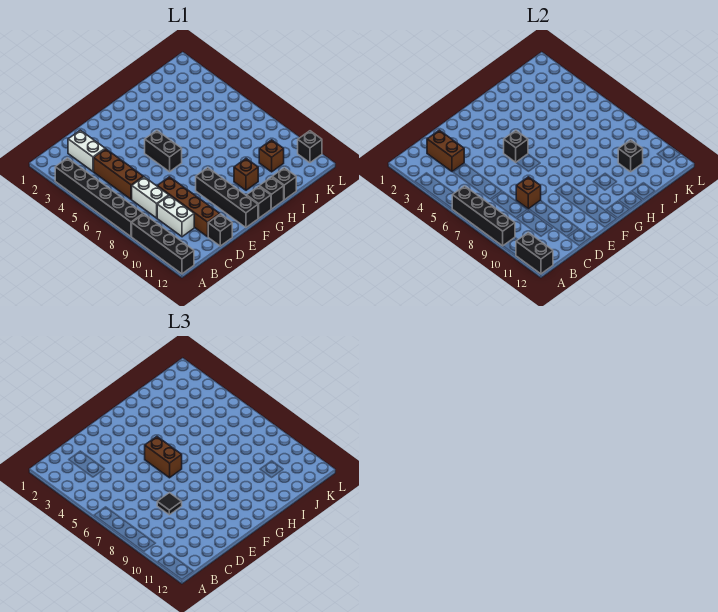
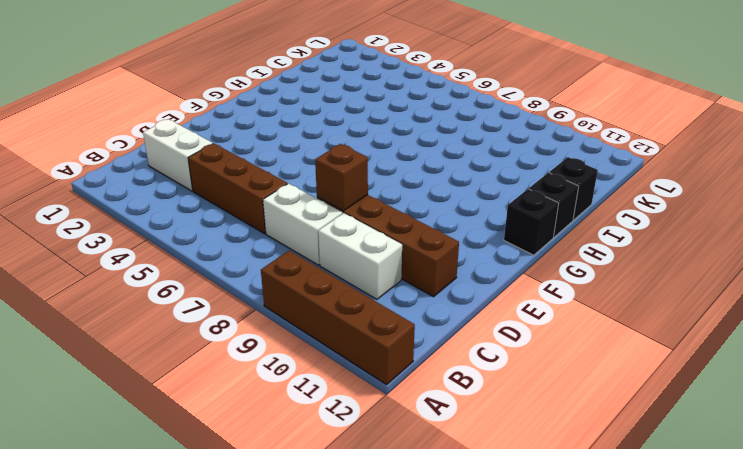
brown brick A9:A12 level 1 -> black brick A9:A12 level 1
none -> black brick A3:A8 level 1
none -> black brick D12 level 1
none -> black brick F5:F6 level 1

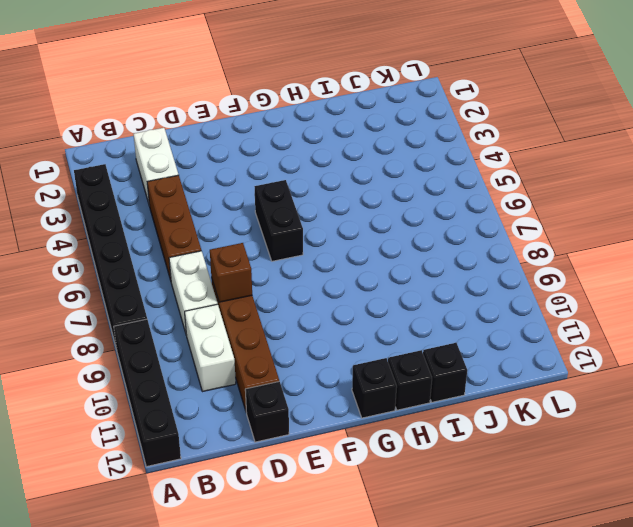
none -> black brick F9:F12 level 1
none -> brown brick H10 level 1
none -> brown brick J10 level 1

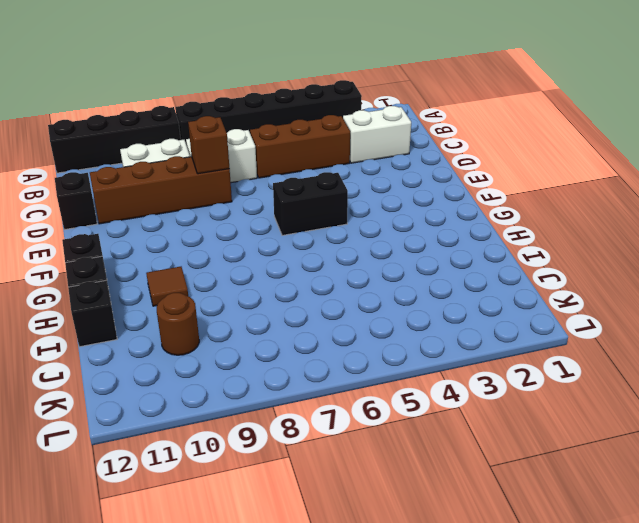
brown tile H10 level 1 -> brown brick H10 level 1
brown round brick J10 level 1 -> brown brick J10 level 1
none -> black brick F9:F12 level 1
none -> black brick L11 level 1
none -> black brick A6:A9 level 2

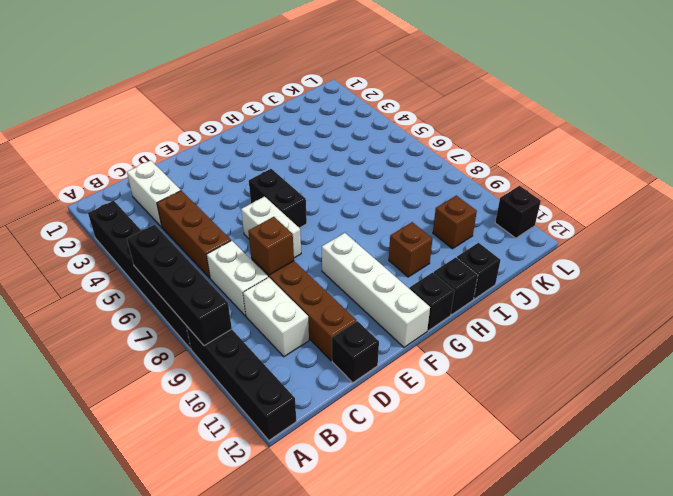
white brick E6:E7 level 1 -> none
white brick F9:F12 level 1 -> black brick F9:F12 level 1
none -> black brick A11:A12 level 2
none -> brown brick C2:C3 level 2
none -> black brick F5 level 2

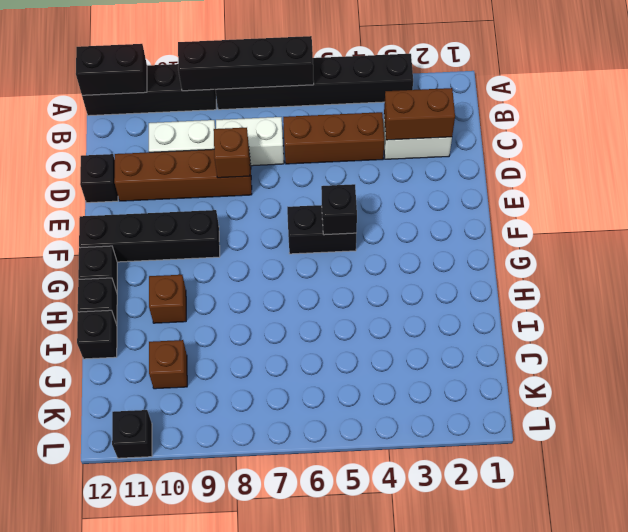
none -> black brick J10 level 2
none -> black tile D8 level 3
none -> brown brick F5:F6 level 3

